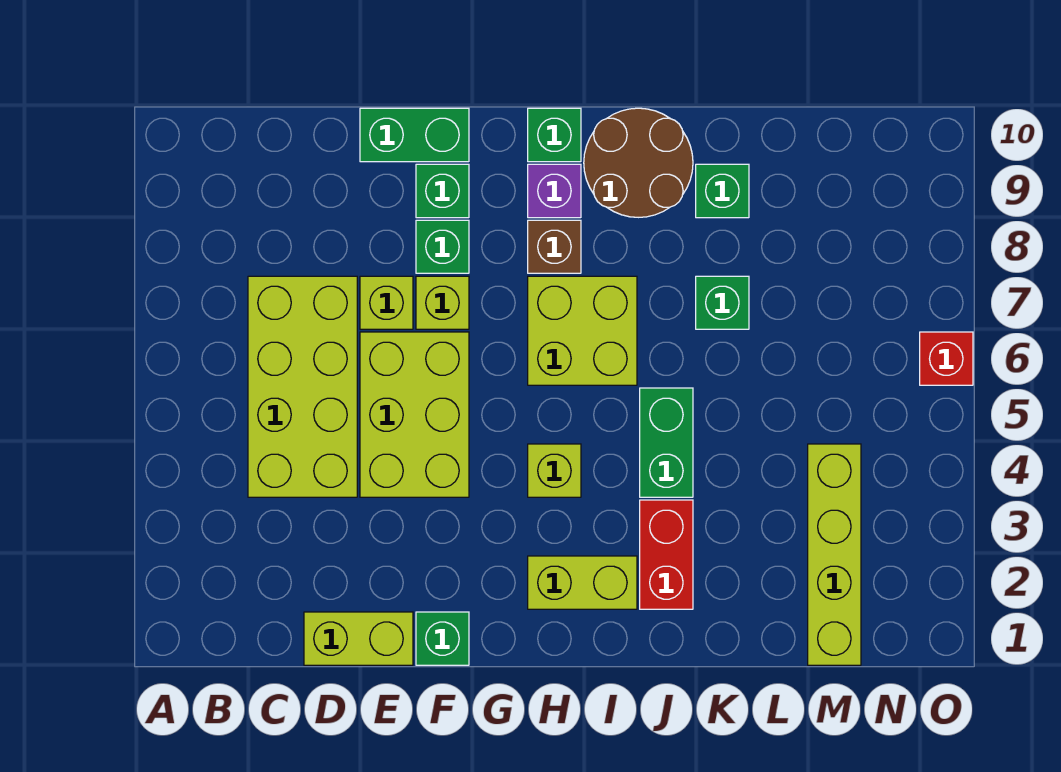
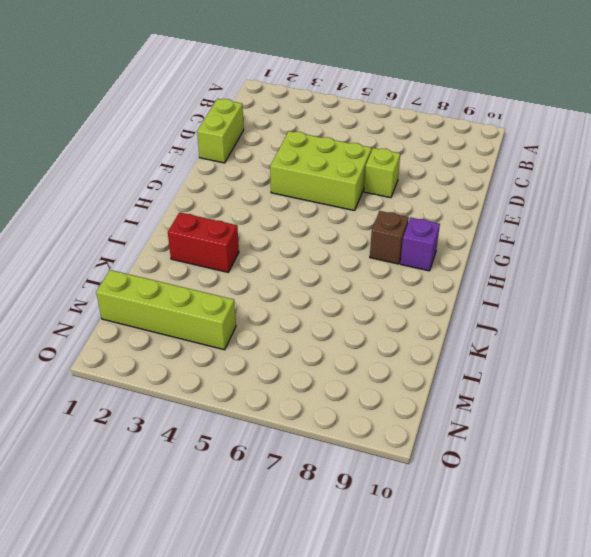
none -> lime brick C4:D7 level 1
none -> green brick E10:F10 level 1
none -> green brick F1 level 1

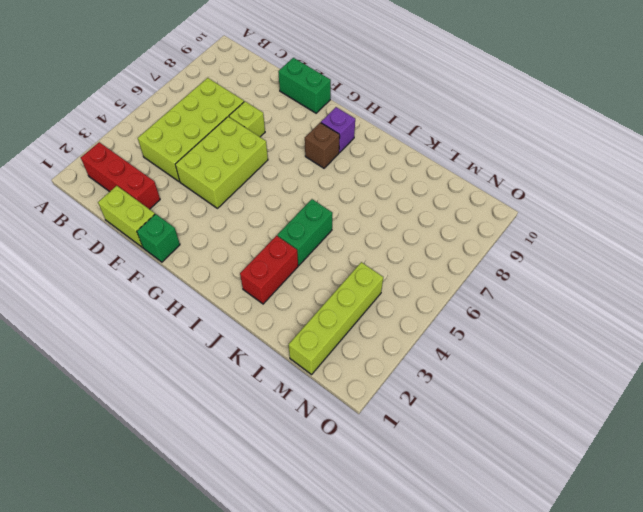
red brick B2:D2 level 1 -> none
none -> lime brick F7 level 1
none -> green brick F8 level 1
none -> green brick F9 level 1

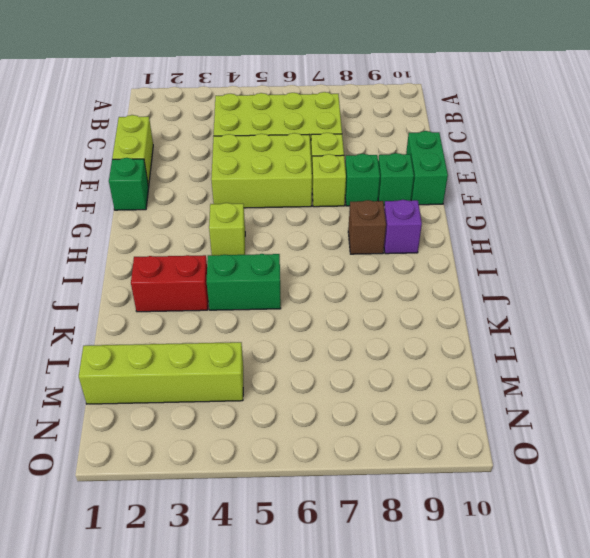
none -> lime brick H2:I2 level 1
none -> lime brick H6:I7 level 1
none -> green brick H10 level 1

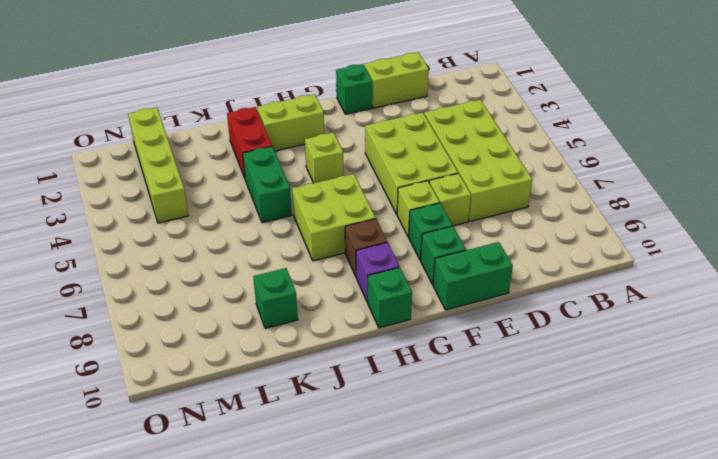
none -> brown round brick I9:J10 level 1
none -> green brick K7 level 1
none -> red brick O6 level 1

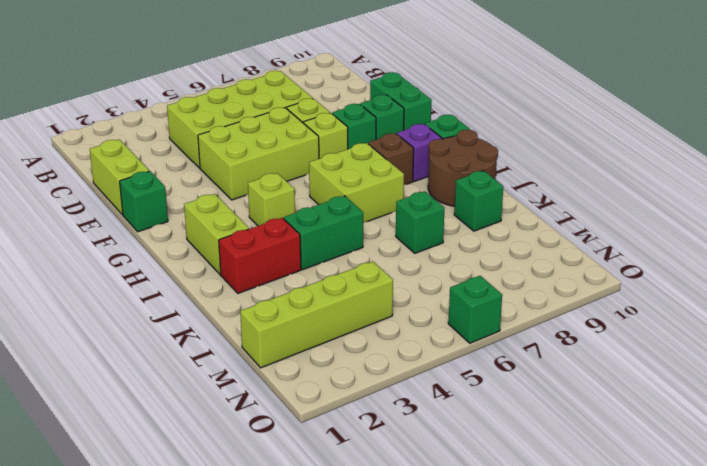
green brick O6 level 1 -> red brick O6 level 1

